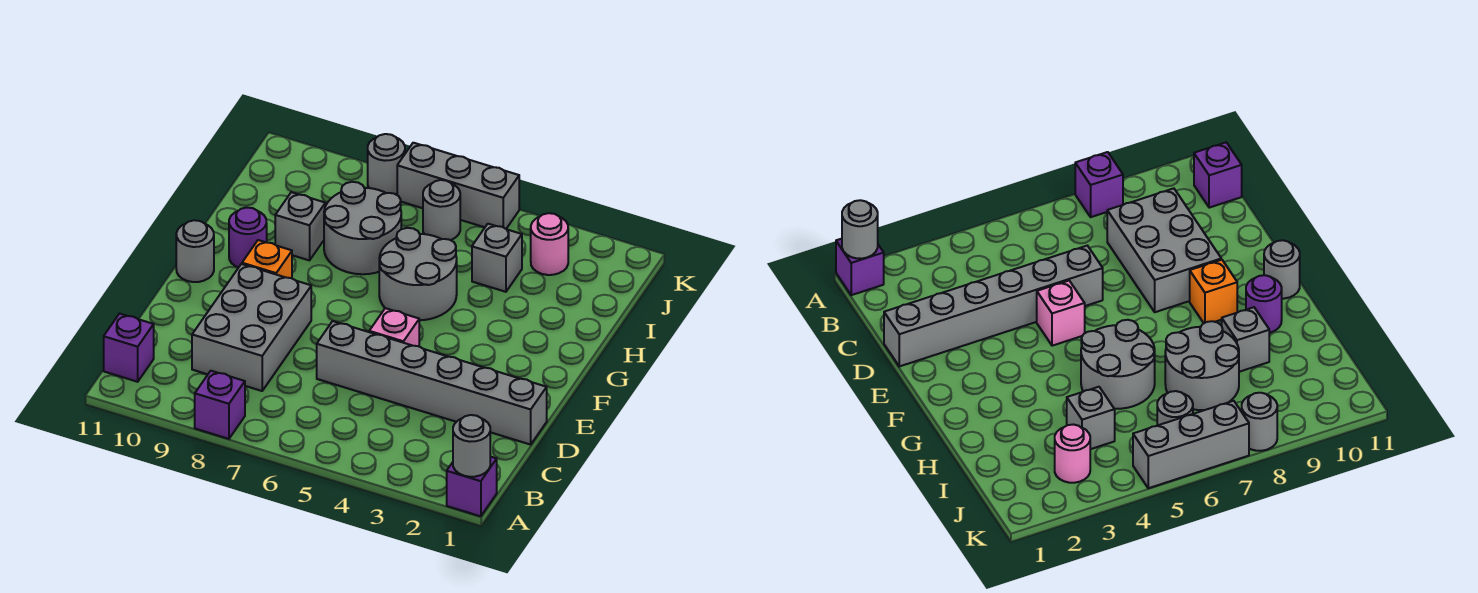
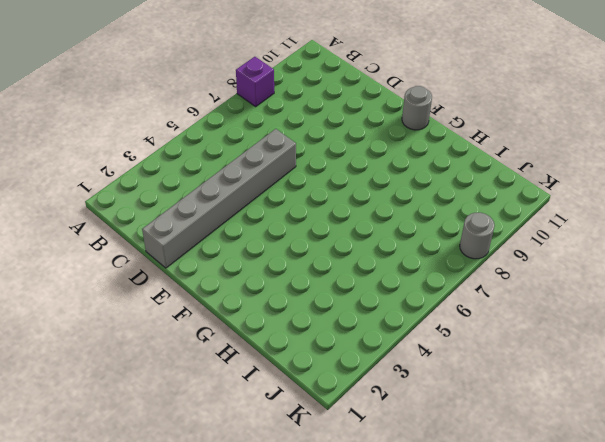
none -> purple brick A1 level 1
none -> purple brick B11 level 1
none -> grey brick C8:E9 level 1

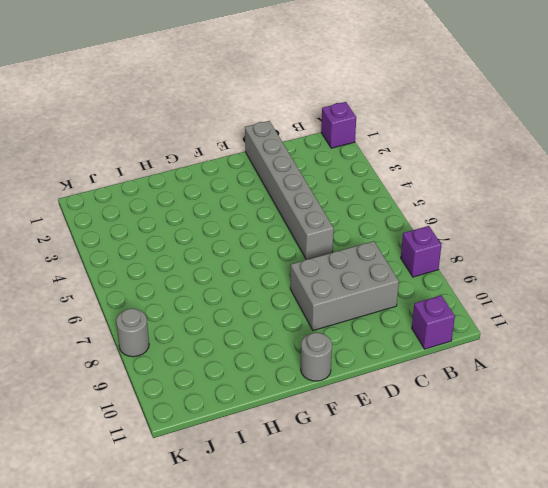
none -> pink brick E5 level 1
none -> orange brick F9 level 1
none -> grey round brick G5:H6 level 1

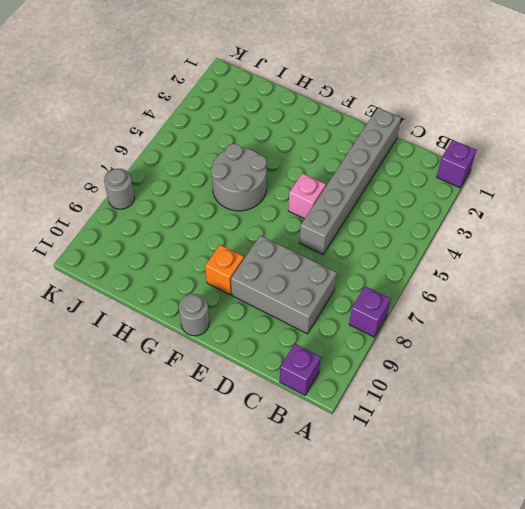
none -> purple round brick G10 level 1
none -> grey round brick H7:I8 level 1
none -> grey brick H9 level 1

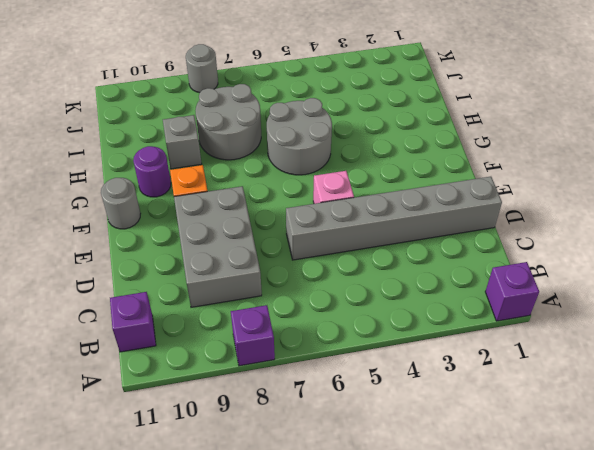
none -> grey brick I4 level 1
none -> pink round brick J3 level 1
none -> grey round brick J6 level 1

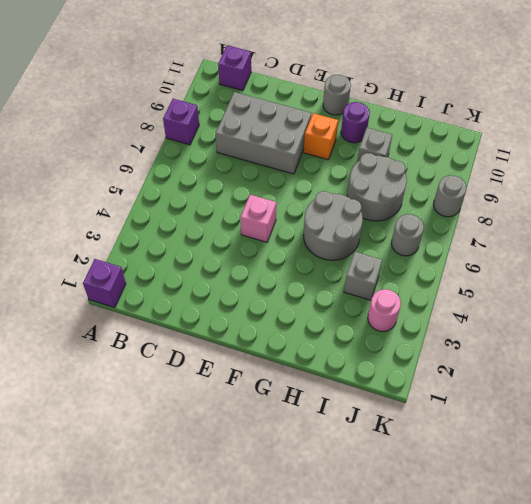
none -> grey brick D1:D6 level 1
none -> grey brick K5:K7 level 1
none -> grey round brick A1 level 2

